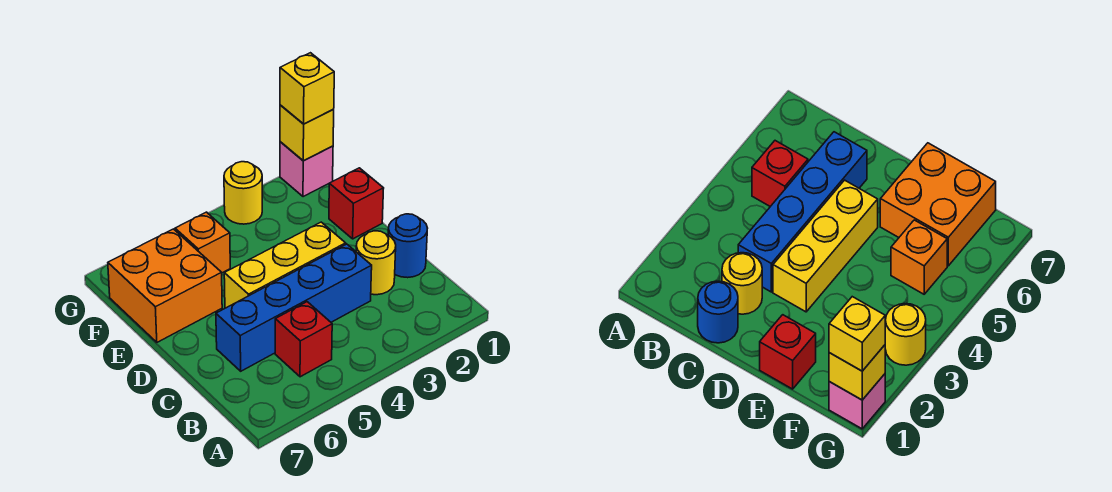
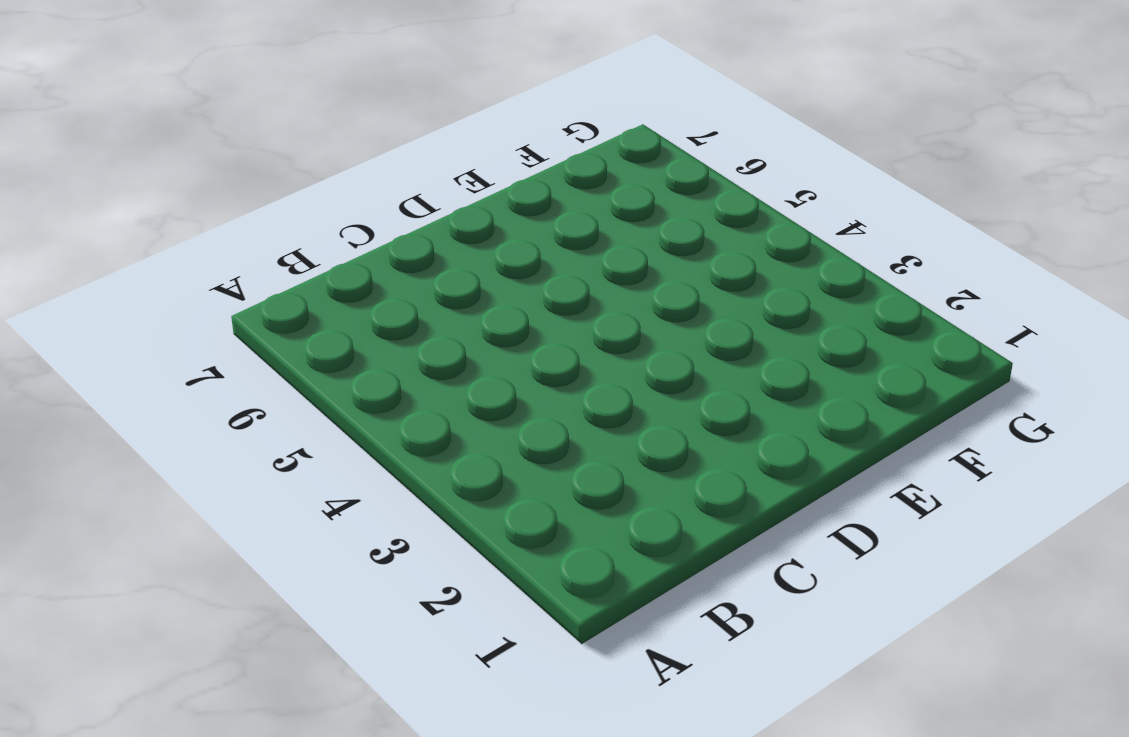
none -> red brick B5 level 1
none -> blue round brick C1 level 1
none -> yellow round brick C2 level 1

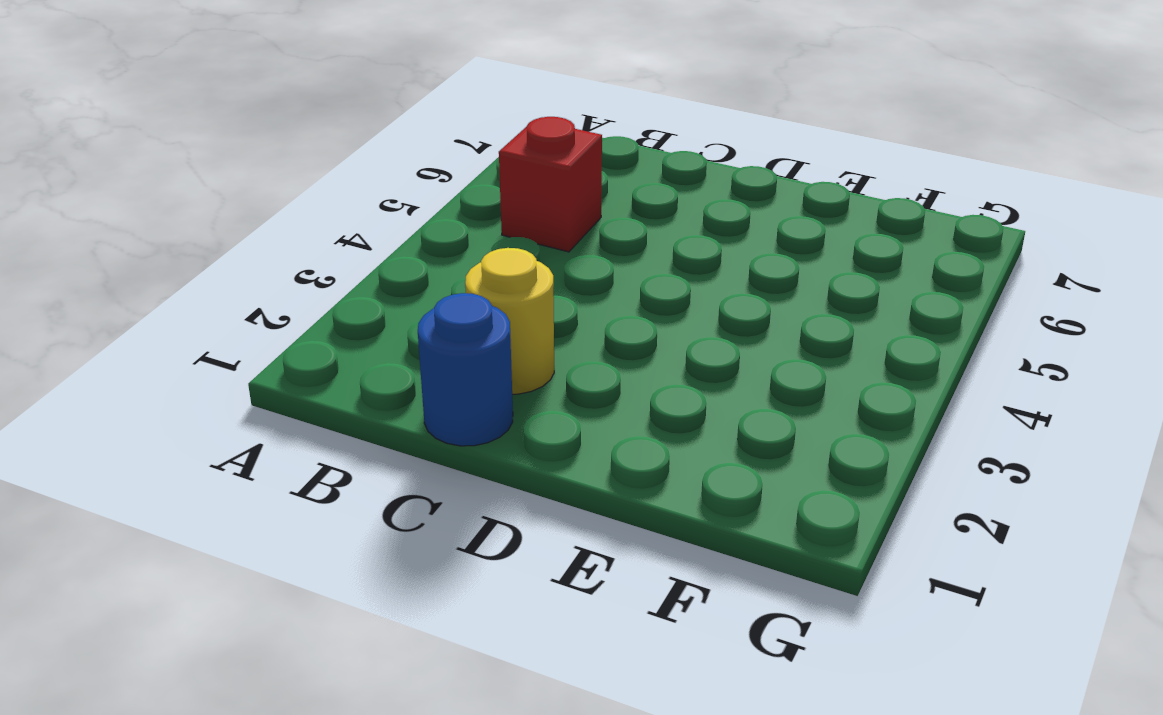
none -> blue brick C3:C6 level 1
none -> yellow brick D3:D5 level 1
none -> red brick E1 level 1

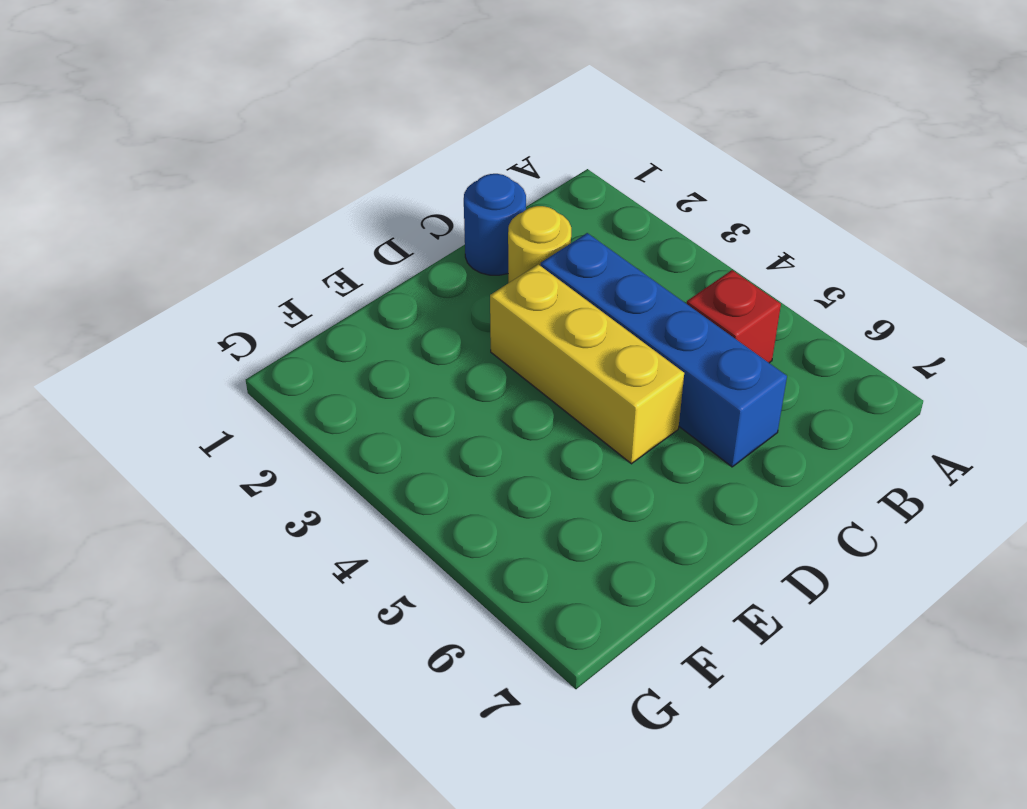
none -> red brick E1 level 1
none -> orange brick E6:F7 level 1
none -> orange brick F5 level 1

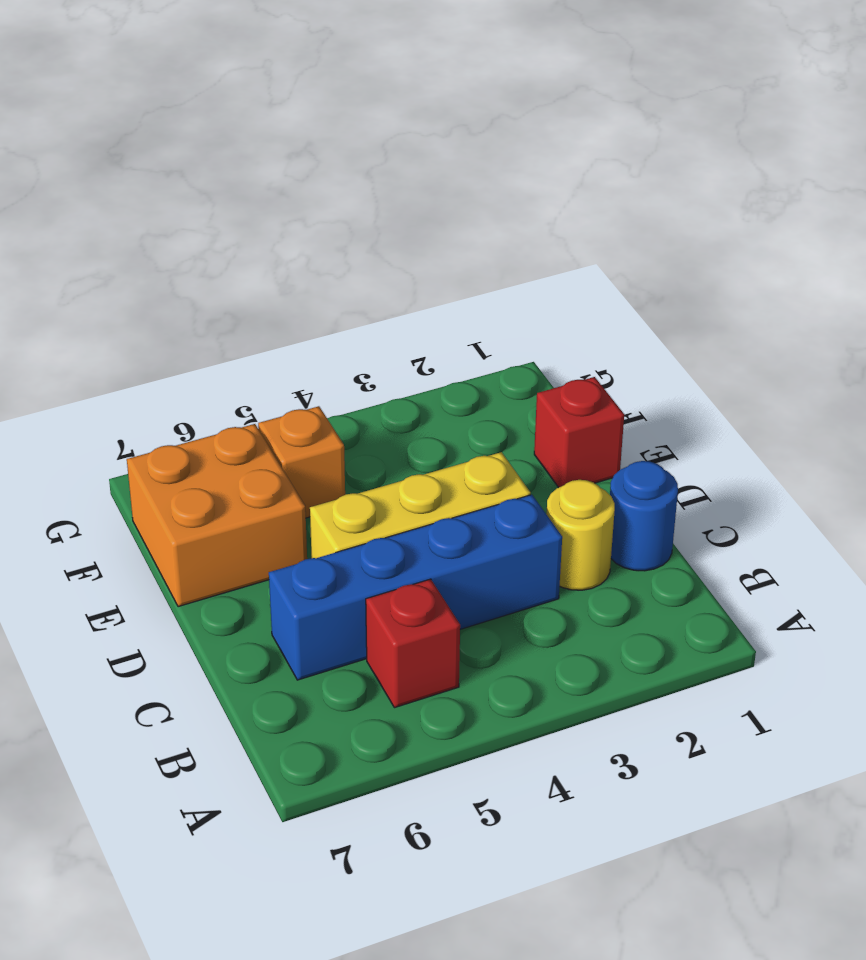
none -> pink brick G1 level 1
none -> yellow round brick G3 level 1
none -> yellow brick G1 level 2

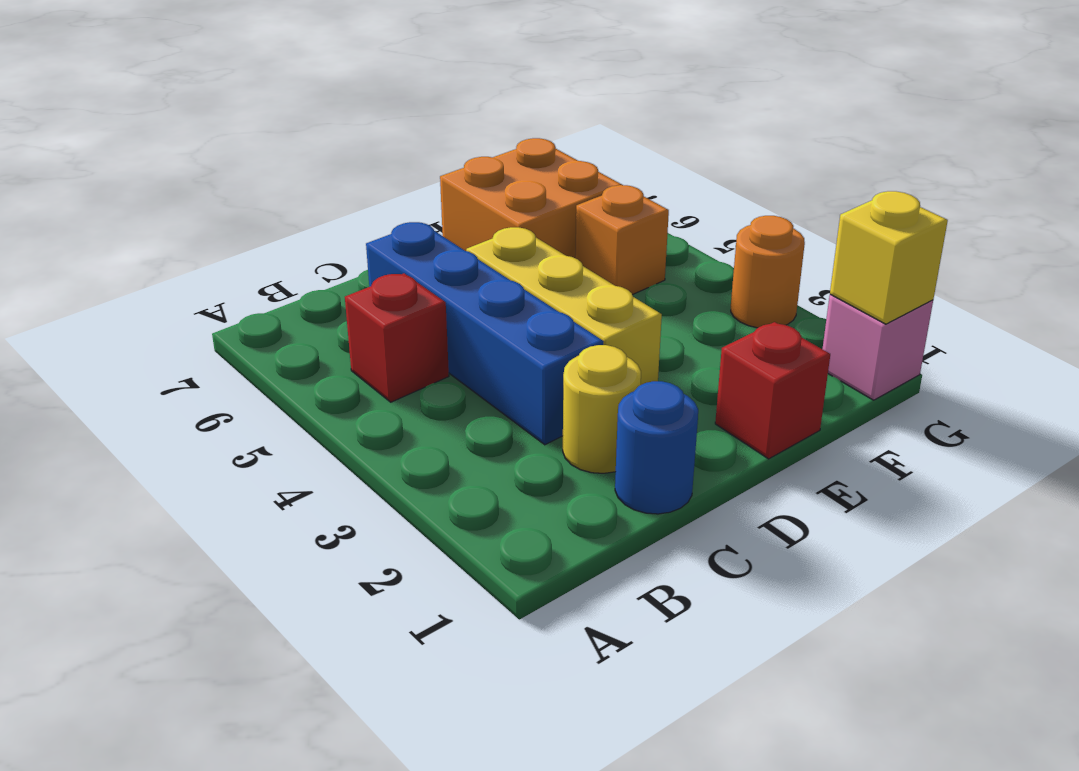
orange round brick G3 level 1 -> yellow round brick G3 level 1
none -> yellow brick G1 level 3

